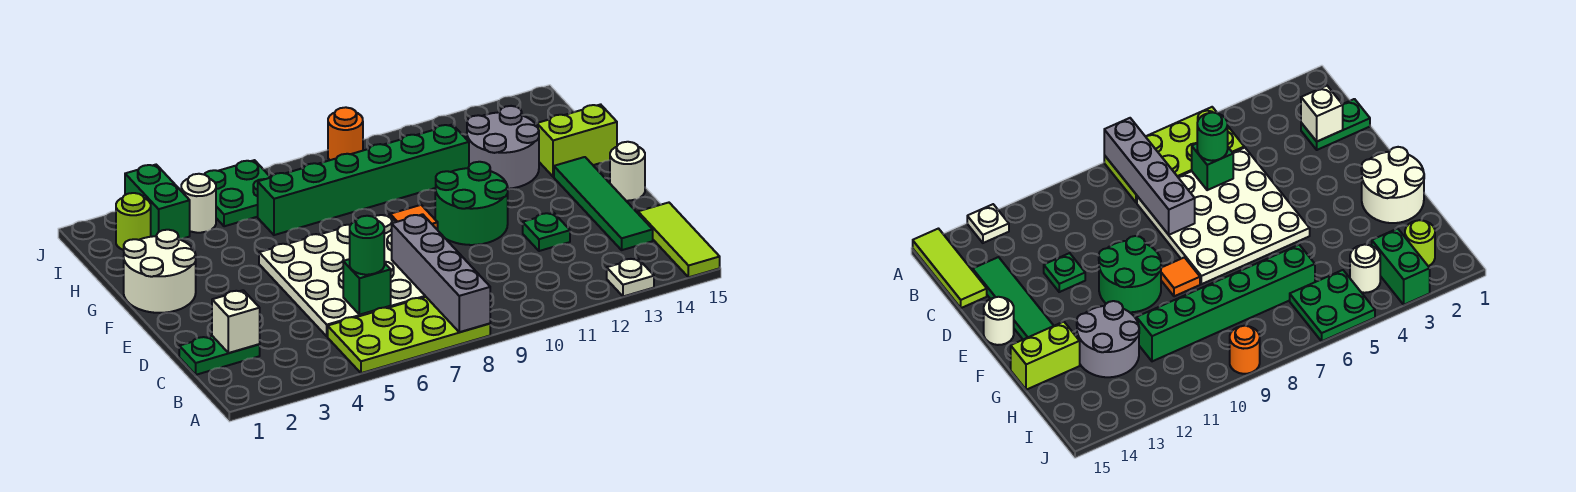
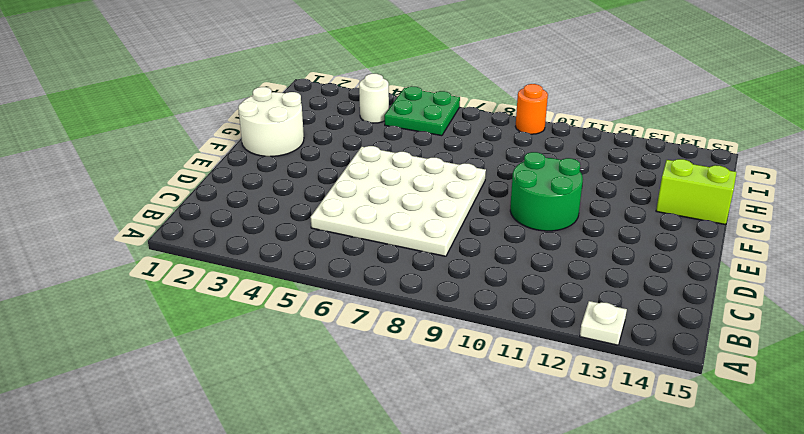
none -> lime plate A5:B8 level 1
none -> lime tile A15:C15 level 1
none -> green plate C1:C2 level 1

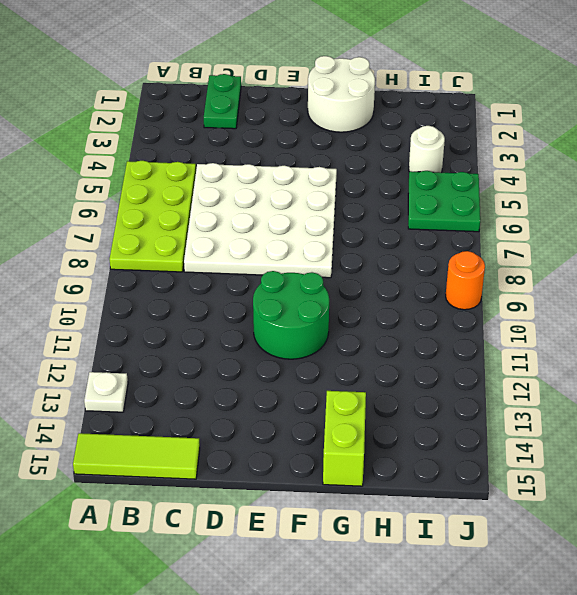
none -> green tile C14:F14 level 1
none -> green plate D12 level 1
none -> white round brick E15 level 1

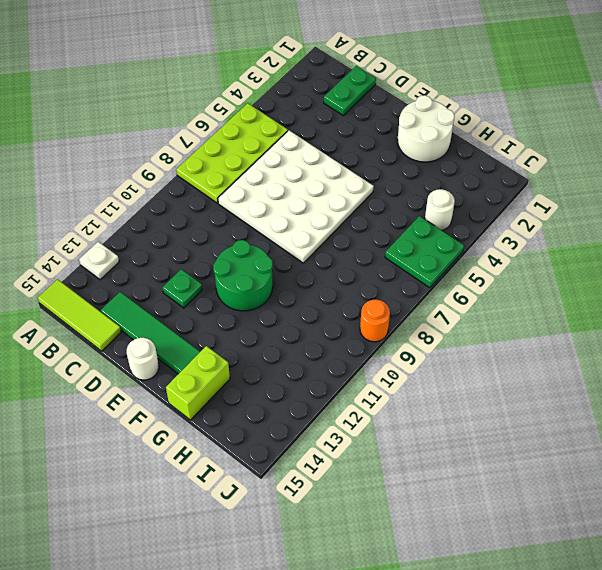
none -> orange tile F9 level 1
none -> grey round brick G12:H13 level 1
none -> green brick H6:H11 level 1

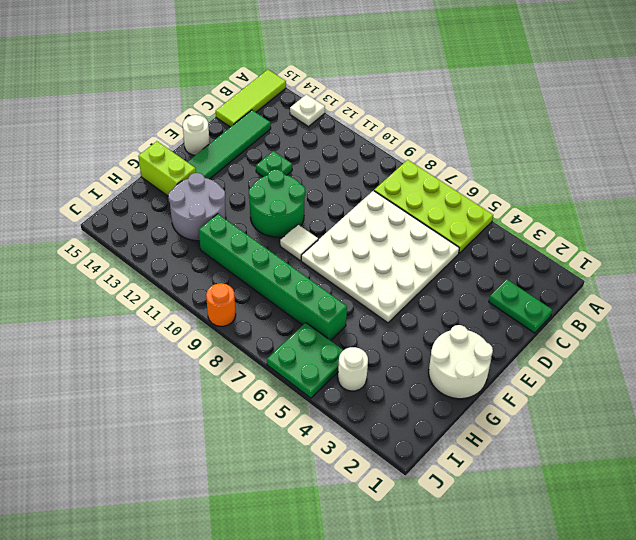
white tile F9 level 1 -> orange tile F9 level 1
none -> lime round brick I2 level 1
none -> green brick I3:J3 level 1
none -> grey brick A8:D8 level 2

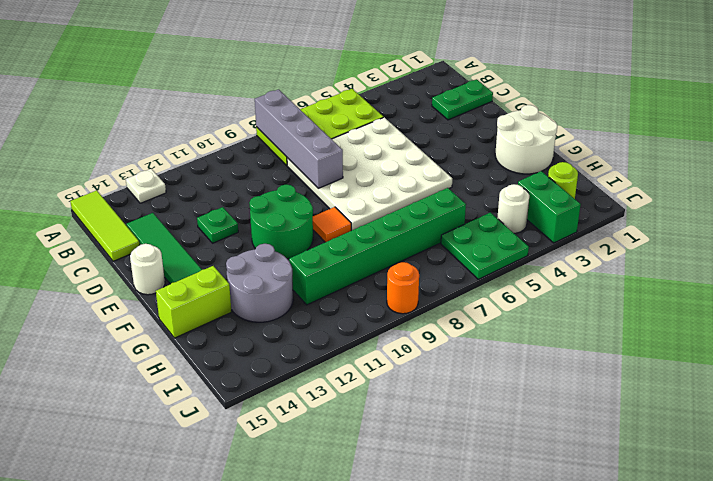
none -> white brick C2 level 2
none -> green brick C6 level 2
none -> green round brick C6 level 3

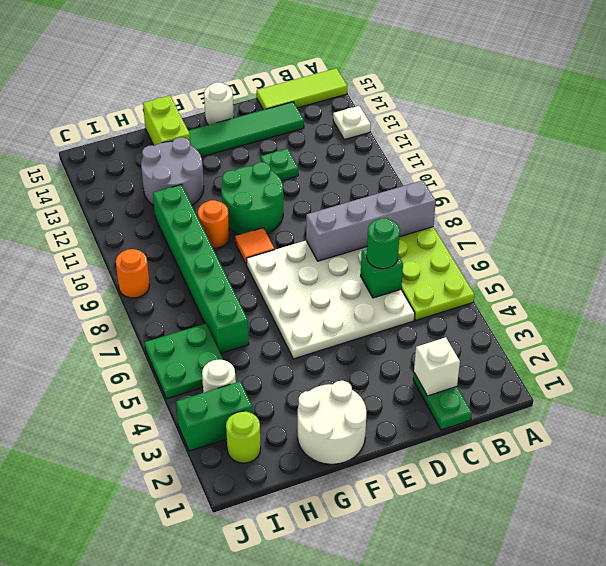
orange round brick G10 level 1 -> none

